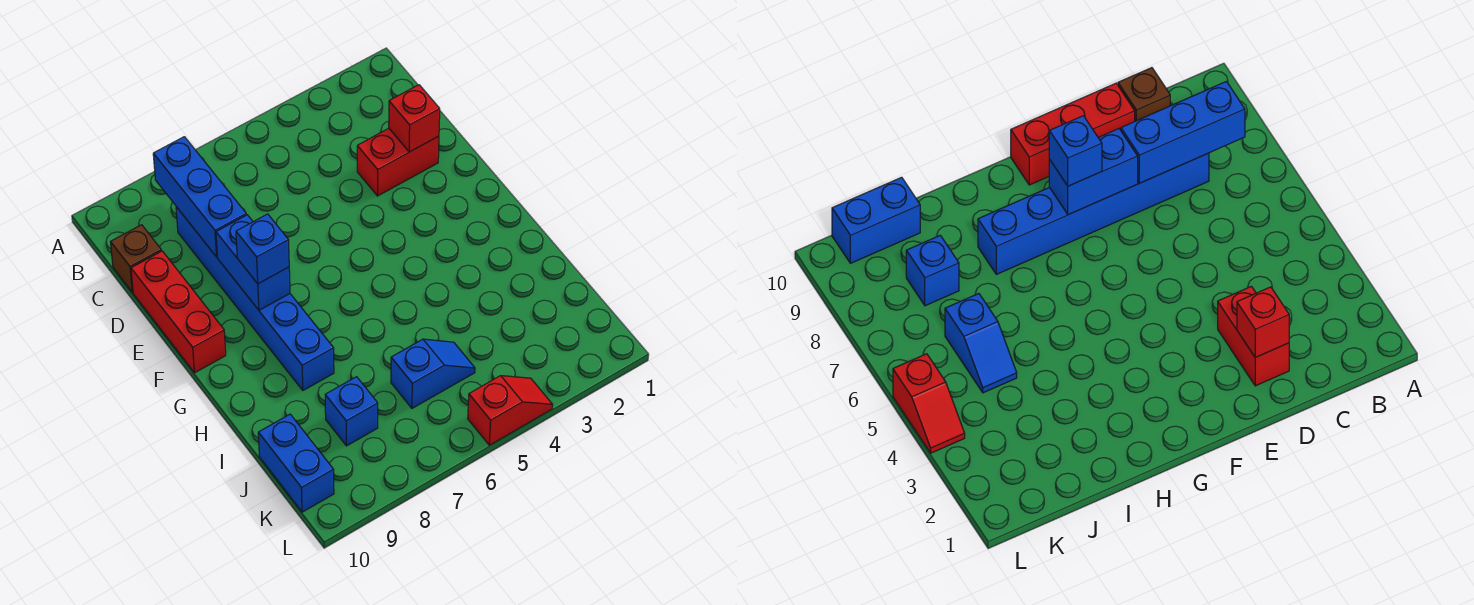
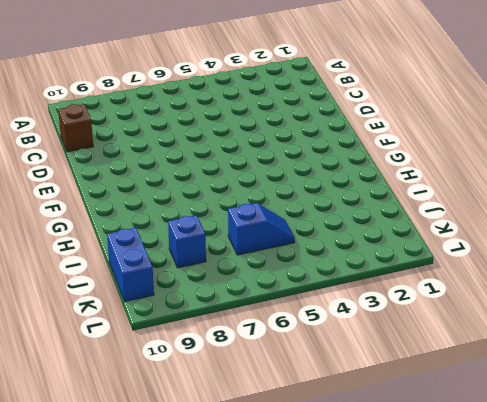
none -> blue brick C8:H8 level 1
none -> red brick D2:D3 level 1
none -> red brick D10:F10 level 1

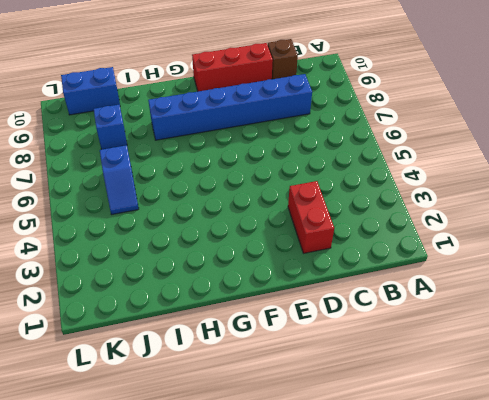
none -> red slope L4:L5 level 1 top 5
none -> blue brick B8:D8 level 2
none -> red brick D2 level 2

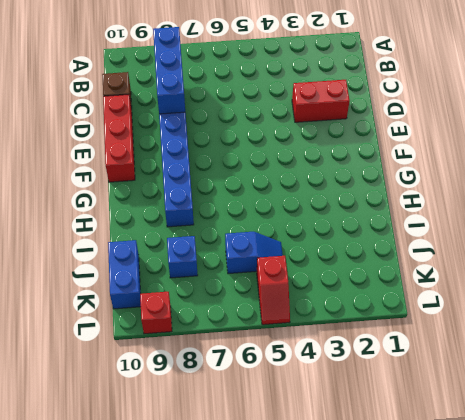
red slope K5:L5 level 1 top K -> red slope L4:L5 level 1 top 5
red brick L9 level 1 -> red brick D2 level 2
none -> blue brick E8:F8 level 2
none -> blue brick F8 level 3

